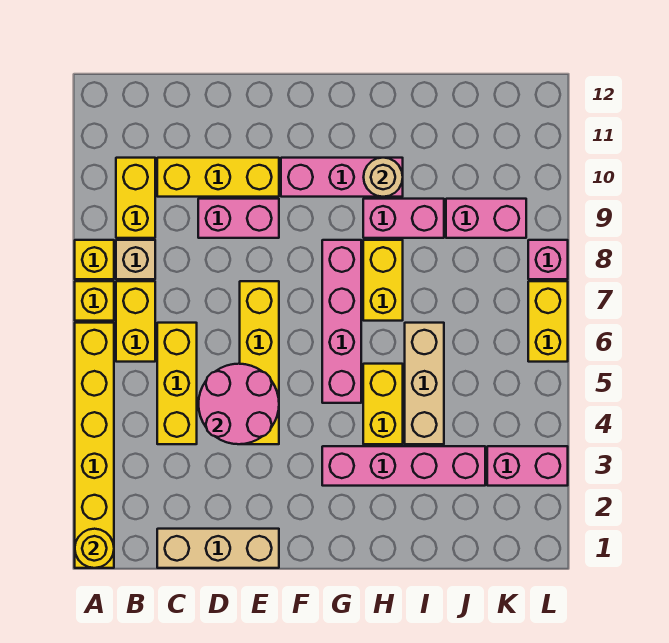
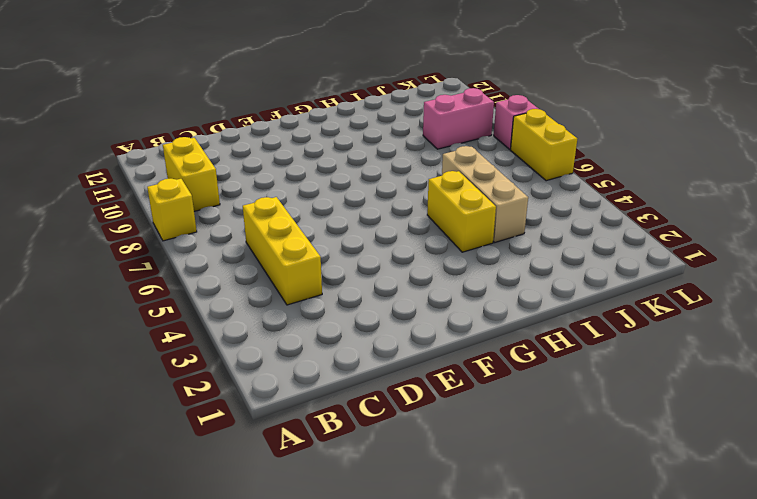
none -> yellow brick A1:A6 level 1
none -> yellow brick A7 level 1
none -> yellow brick B6:B7 level 1

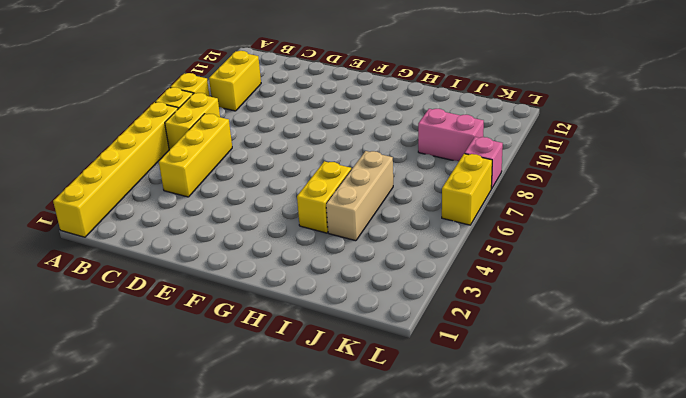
none -> tan brick B8 level 1
none -> tan brick C1:E1 level 1
none -> yellow brick C10:E10 level 1

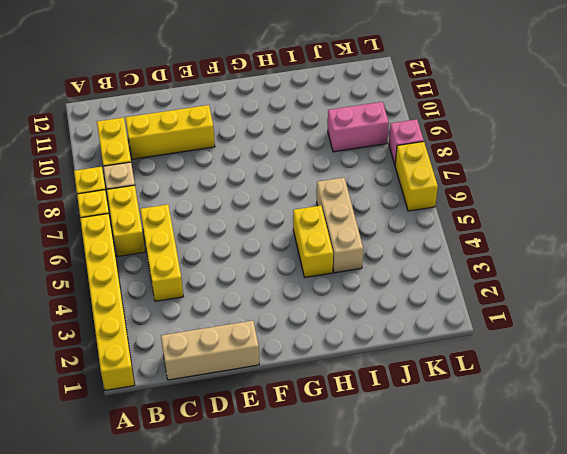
none -> pink brick D9:E9 level 1
none -> yellow brick E4:E7 level 1
none -> pink brick F10:H10 level 1

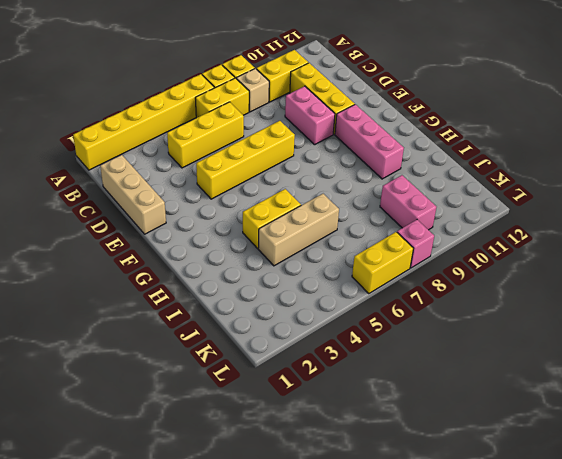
none -> pink brick G3:J3 level 1
none -> pink brick G5:G8 level 1
none -> yellow brick H7:H8 level 1

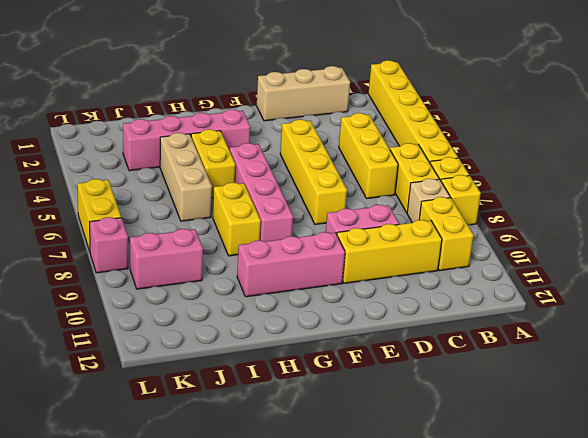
none -> pink brick H9:I9 level 1
none -> pink brick K3:L3 level 1
none -> yellow round brick A1 level 2

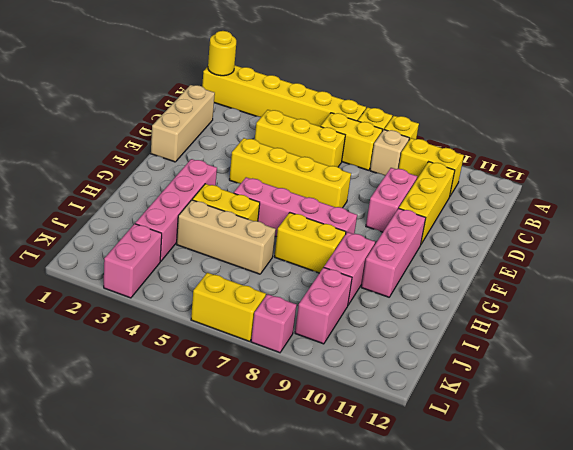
none -> pink round brick D4:E5 level 2
none -> tan round brick H10 level 2

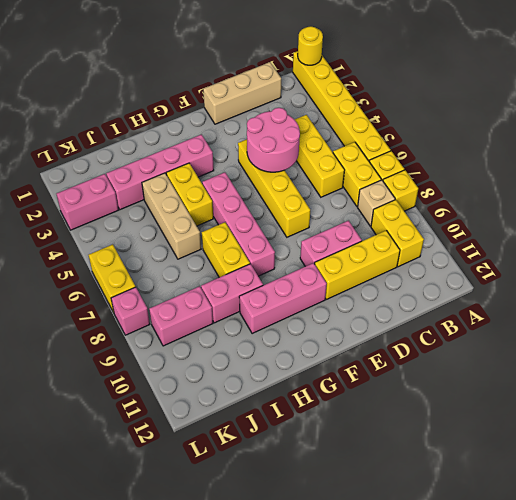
none -> tan round brick H10 level 2

